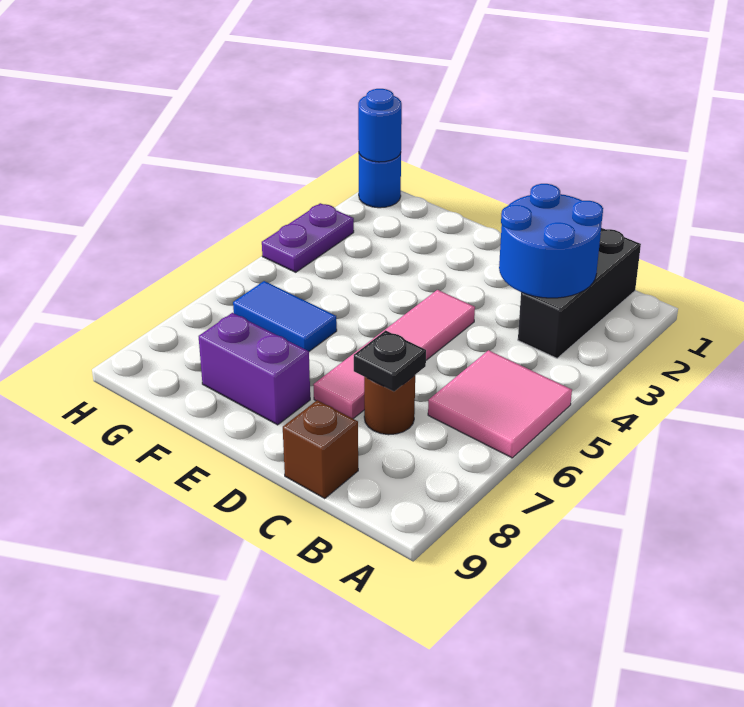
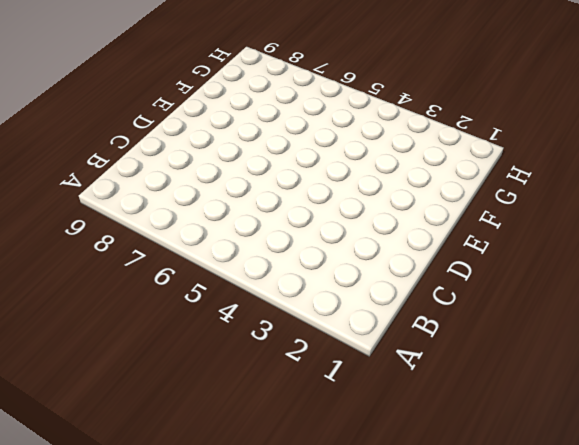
none -> pink tile A5:B6 level 1
none -> black brick B1:B3 level 1
none -> brown round brick C7 level 1

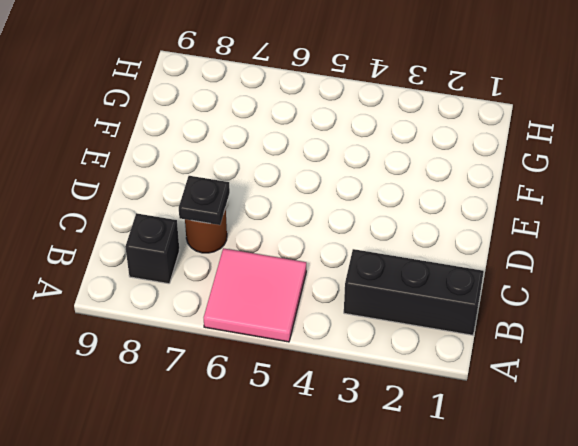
black brick B8 level 1 -> none
none -> brown brick C9 level 1
none -> pink tile D4:D7 level 1
none -> purple brick E8:F8 level 1

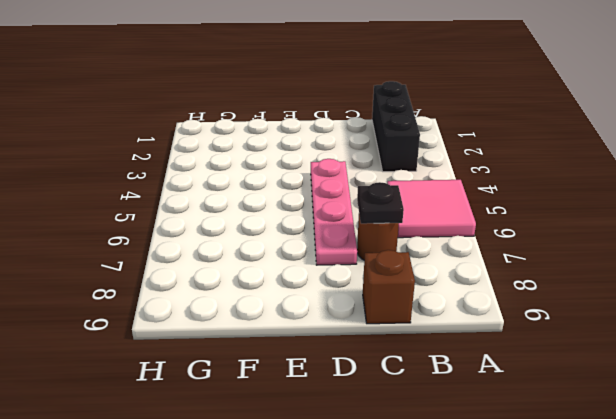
pink plate D4:D7 level 1 -> pink tile D4:D7 level 1
none -> purple brick E8:F8 level 1
none -> blue tile F6:G6 level 1
none -> blue round brick H1 level 1

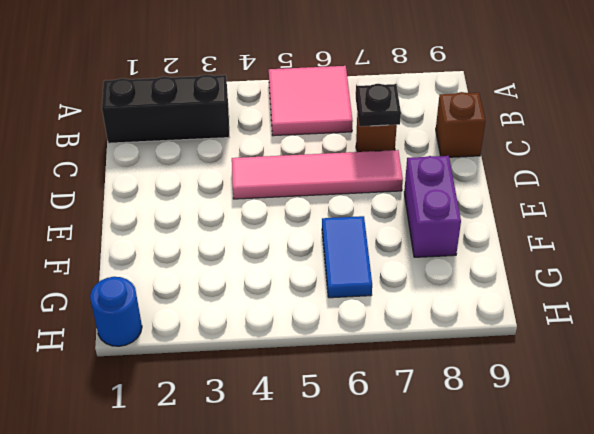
none -> purple plate H3:H4 level 1
none -> blue round brick B2:C3 level 2
none -> blue round brick H1 level 2

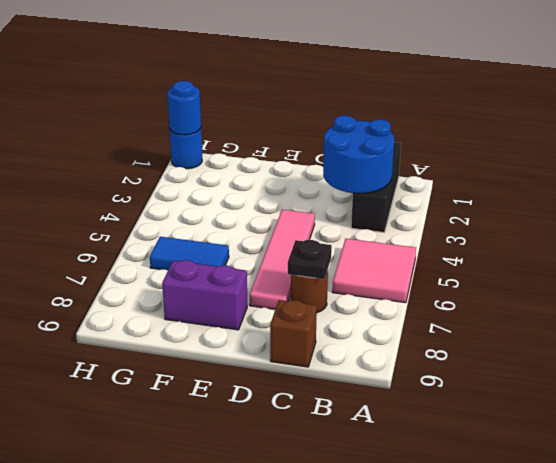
none -> purple plate H3:H4 level 1

